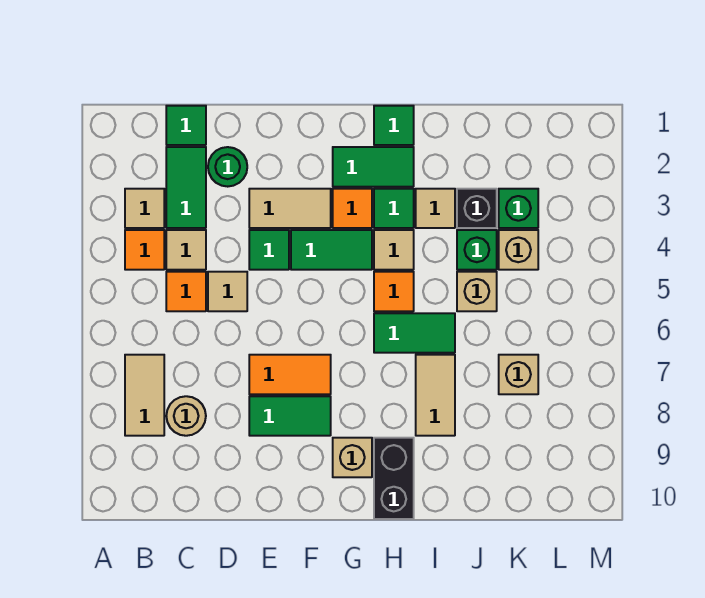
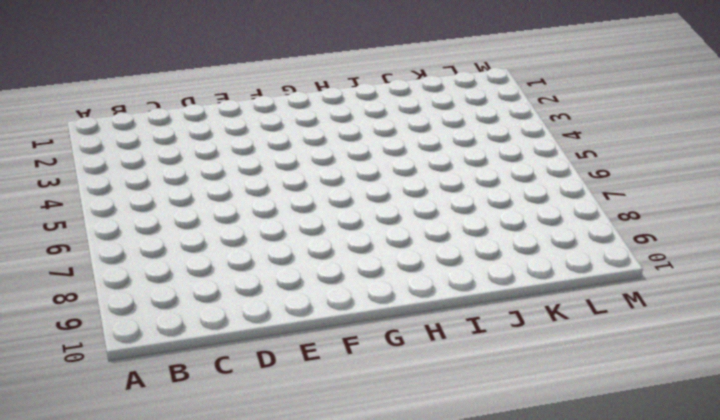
none -> tan tile B3 level 1
none -> orange tile B4 level 1
none -> tan tile B7:B8 level 1
none -> green tile C1 level 1

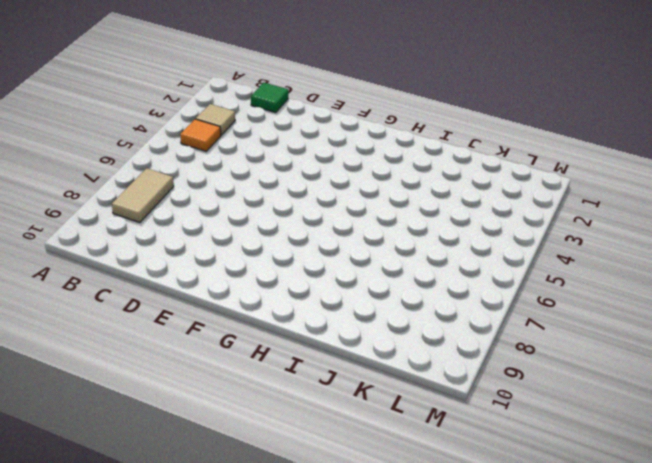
none -> green tile C2:C3 level 1
none -> tan tile C4 level 1
none -> orange tile C5 level 1
none -> tan round brick C8 level 1

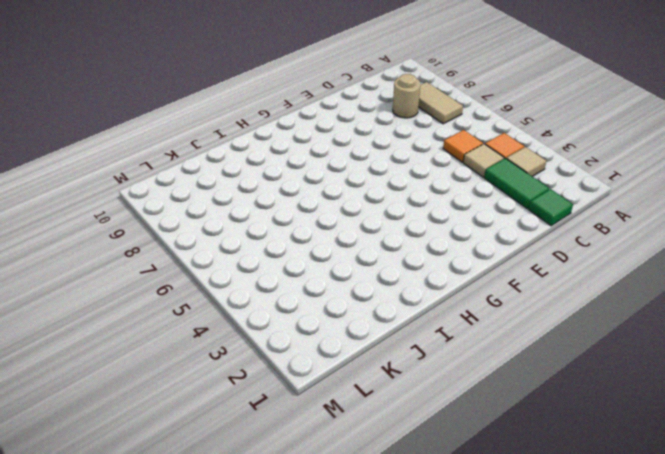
none -> green round brick D2 level 1
none -> tan tile D5 level 1
none -> tan tile E3:F3 level 1
none -> green tile E4 level 1

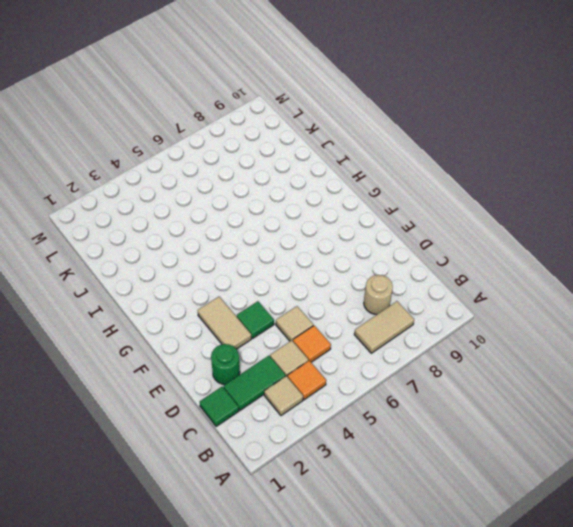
none -> orange tile E7:F7 level 1
none -> green tile E8:F8 level 1
none -> green tile F4:G4 level 1
none -> green tile G2:H2 level 1

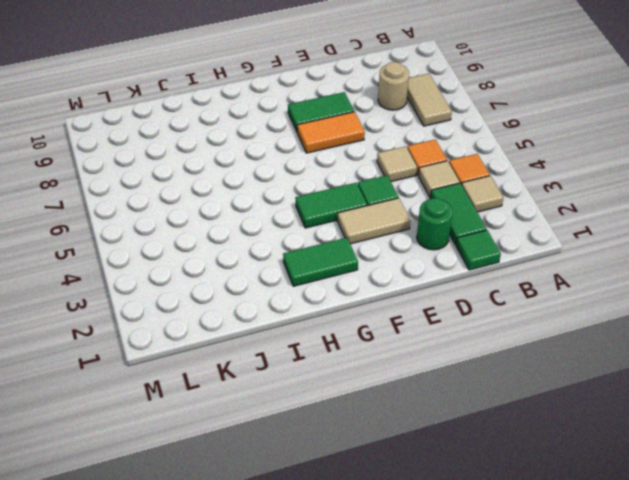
none -> orange tile G3 level 1
none -> tan brick G9 level 1
none -> green tile H1 level 1
none -> green tile H3 level 1

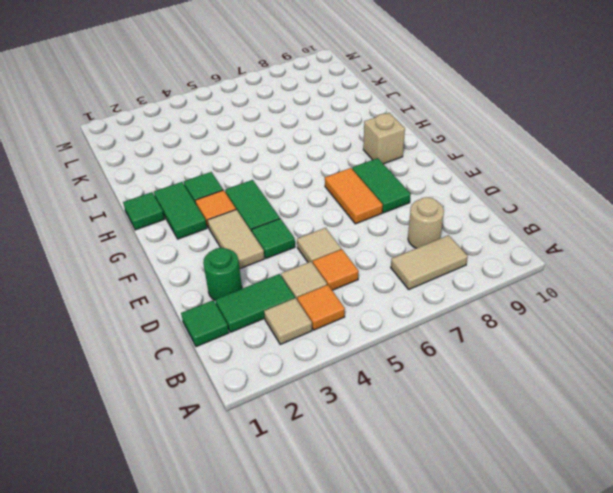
none -> tan tile H4 level 1
none -> orange tile H5 level 1
none -> green tile H6:I6 level 1
none -> black brick H9:H10 level 1

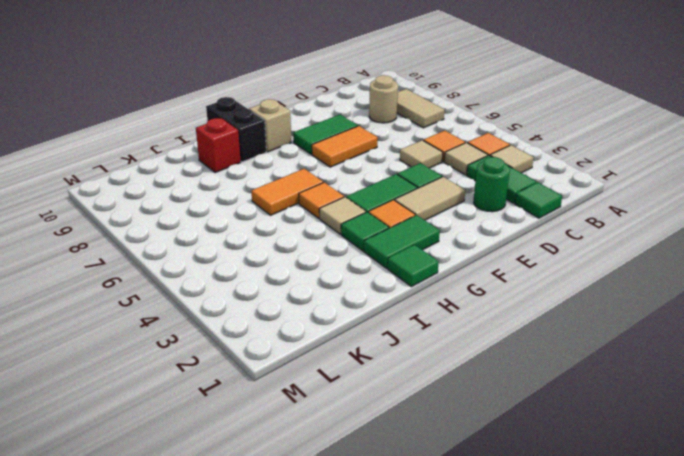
orange tile H6:I6 level 1 -> green tile H6:I6 level 1
red brick I9 level 1 -> none
none -> tan tile I3 level 1
none -> tan tile I7:I8 level 1
none -> black brick J3 level 1
none -> green brick J4 level 1

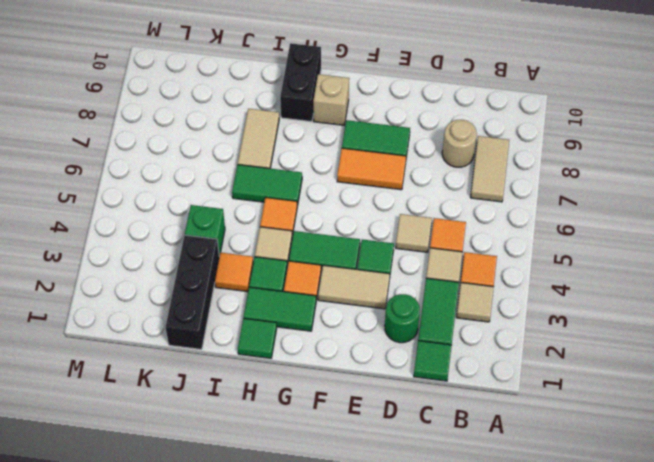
orange tile I3 level 1 -> tan tile I3 level 1
black brick J1:J3 level 1 -> black brick J3 level 1
none -> tan brick J5 level 1
none -> green brick K3 level 1
none -> tan brick K4 level 1
none -> tan brick K7 level 1

